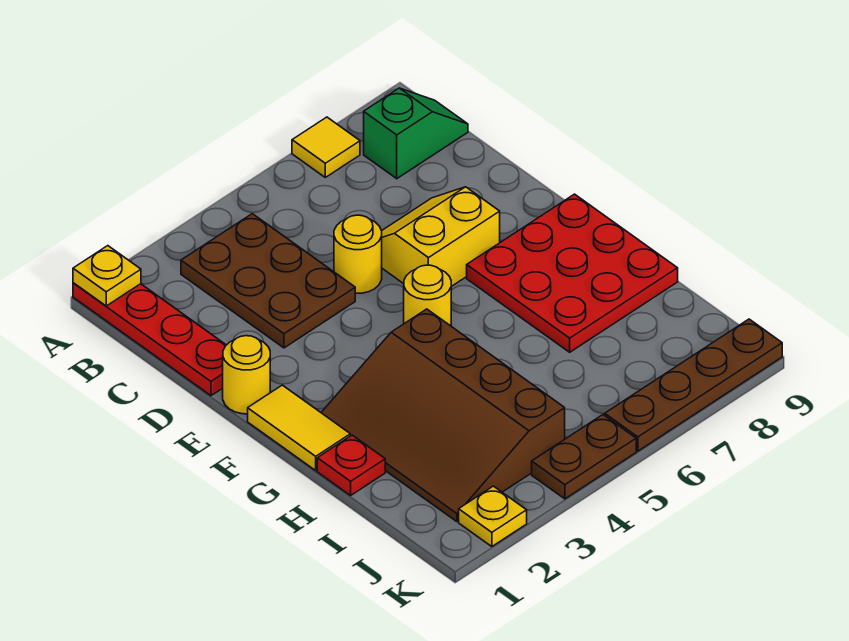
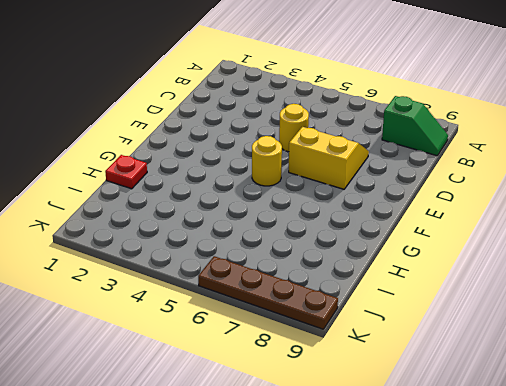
none -> red plate A1:D1 level 1
none -> yellow tile A7 level 1
none -> brown plate B3:D4 level 1

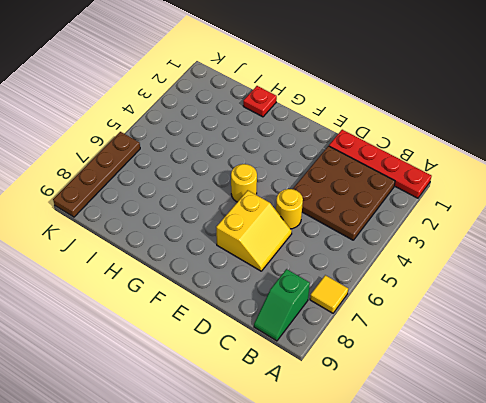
brown plate B2:D4 level 1 -> brown plate B3:D4 level 1
none -> yellow round brick E1 level 1
none -> yellow tile F1:G1 level 1
none -> red plate F7:H9 level 1

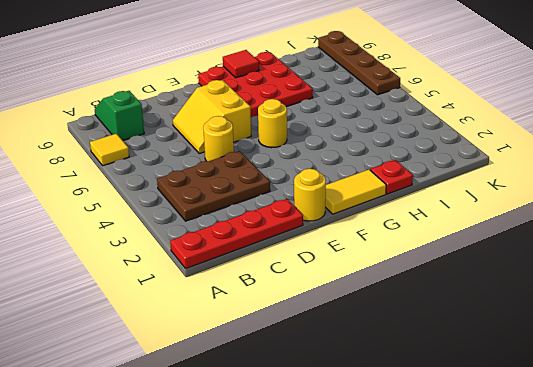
red tile G9 level 2 -> none
none -> brown slope G2:J4 level 1 top 4
none -> yellow plate K2 level 1
none -> brown plate K4:K5 level 1

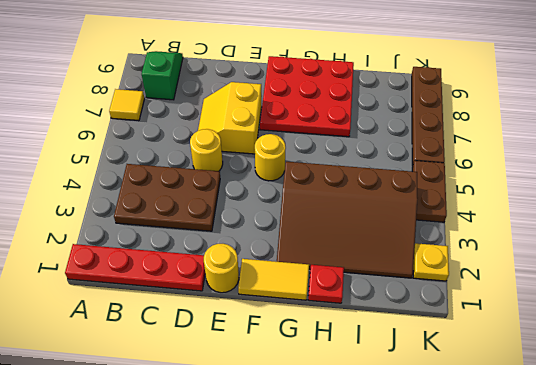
none -> yellow plate A1 level 2

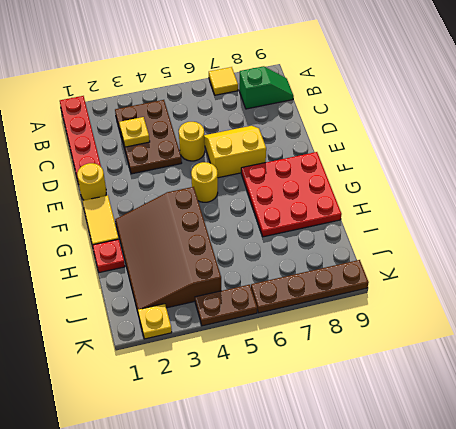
yellow plate C3 level 2 -> yellow plate A1 level 2

